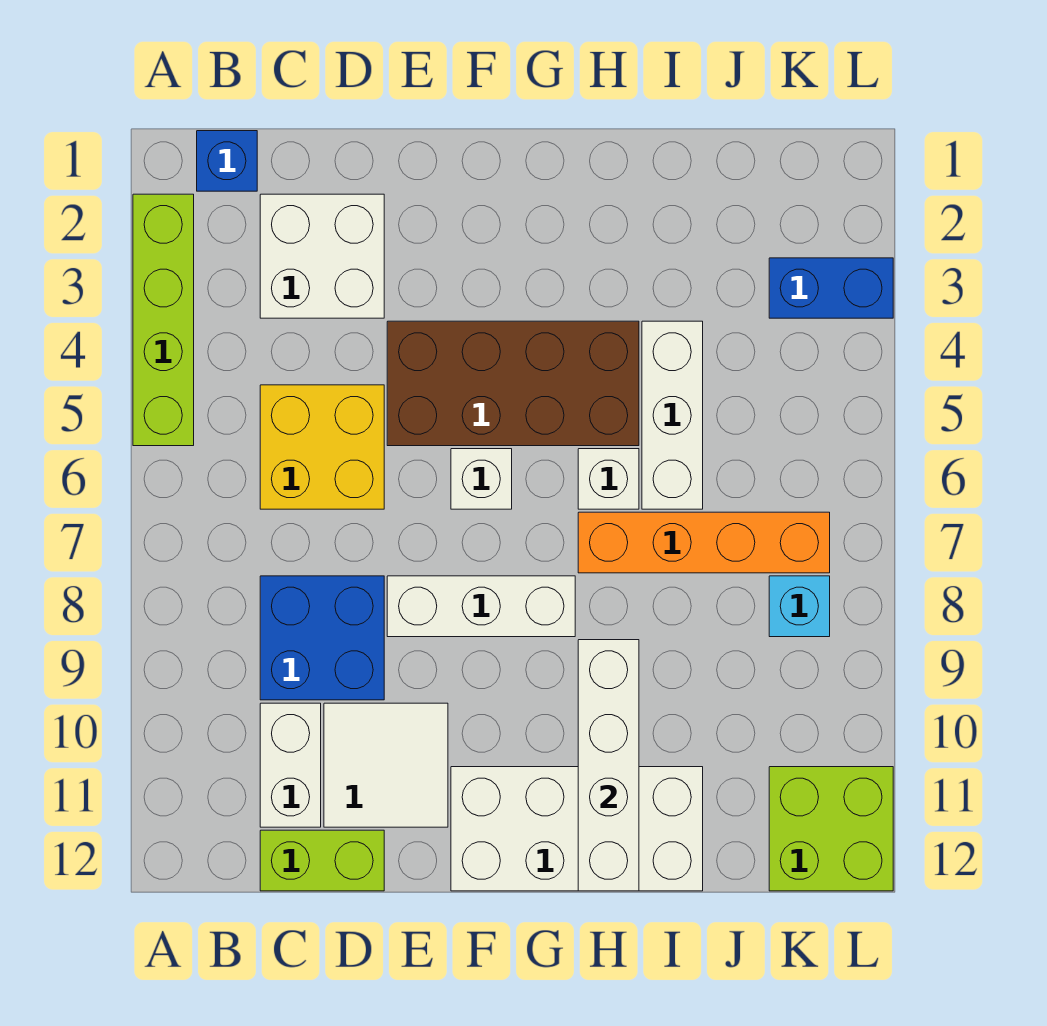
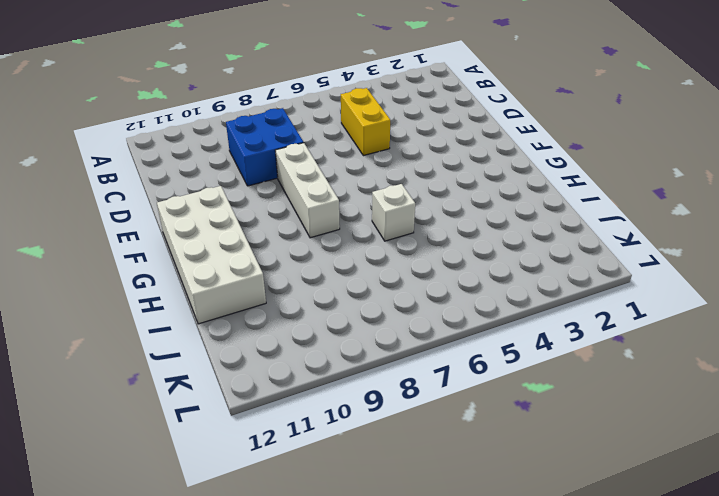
yellow brick C5:D5 level 1 -> yellow brick C5:D6 level 1
none -> lime brick A2:A5 level 1
none -> blue brick B1 level 1
none -> white brick C2:D3 level 1

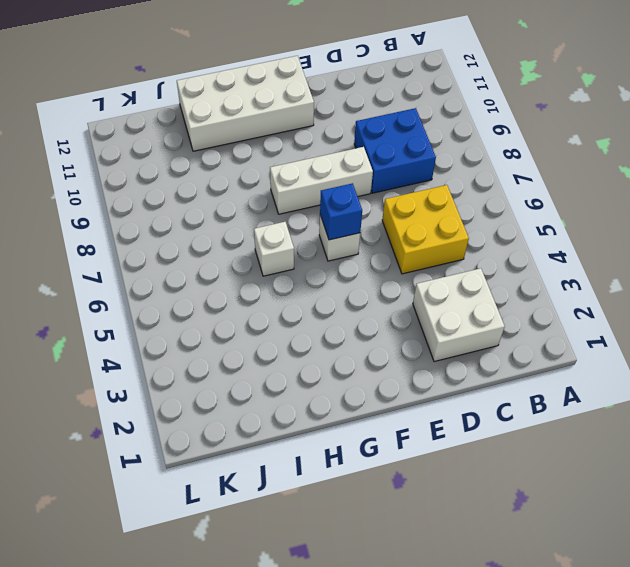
blue brick F6 level 2 -> blue brick B1 level 1
none -> lime brick A2:A5 level 1
none -> white brick C10:C11 level 1
none -> lime brick C12:D12 level 1

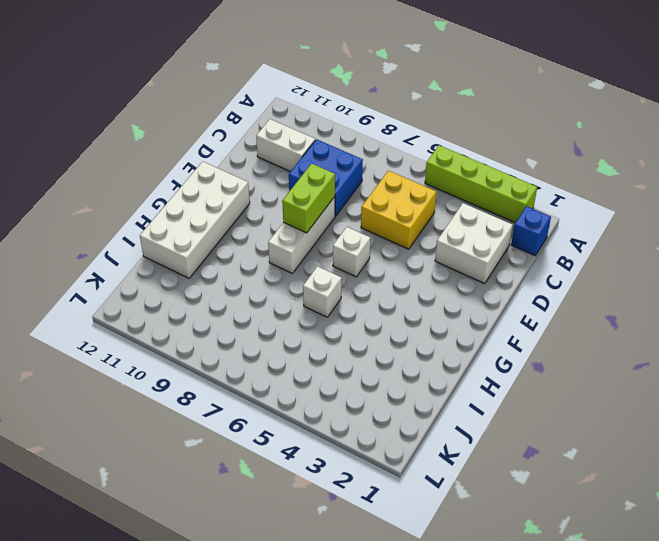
lime brick E8:F8 level 2 -> lime brick C12:D12 level 1
none -> white tile D10:E11 level 1
none -> brown brick E4:H5 level 1
none -> orange brick H7:K7 level 1

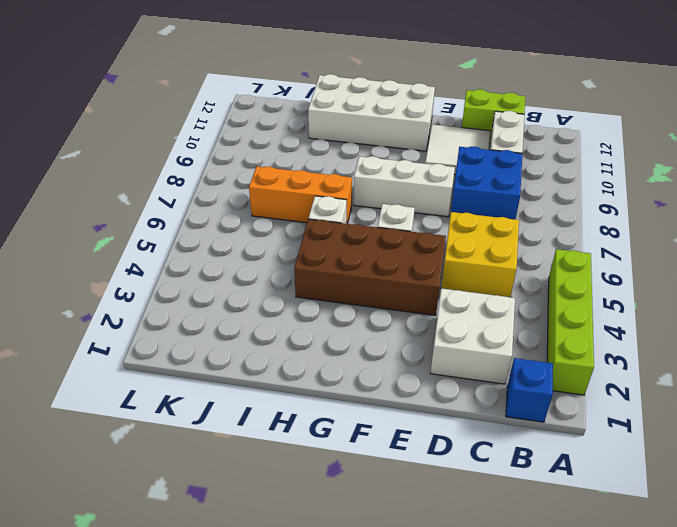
orange brick H7:J7 level 1 -> orange brick H7:K7 level 1
none -> white brick I4:I6 level 1
none -> blue brick K3:L3 level 1
none -> cyan brick K8 level 1

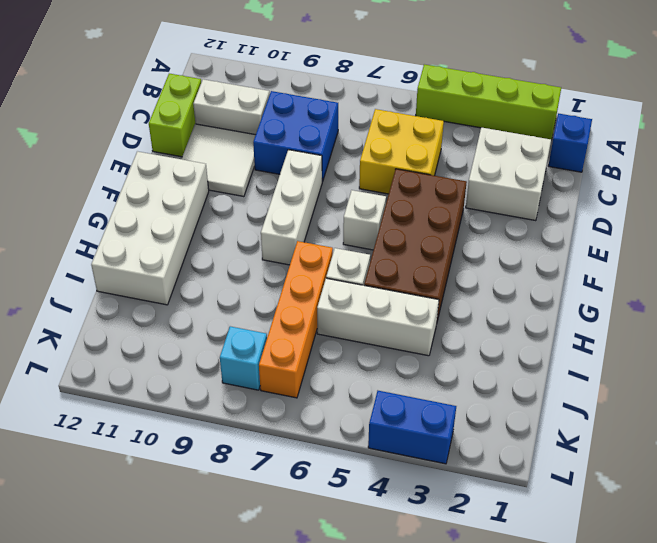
blue brick L3:L4 level 1 -> blue brick K3:L3 level 1
none -> lime brick K11:L12 level 1
none -> white brick H9:H12 level 2

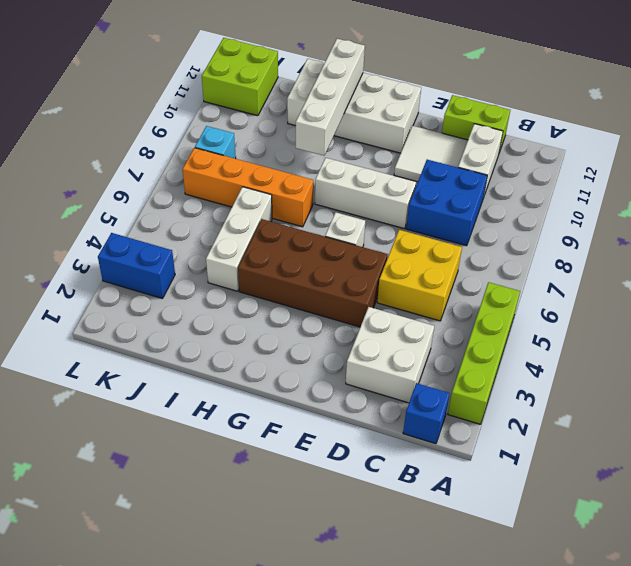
none -> white brick H6 level 1

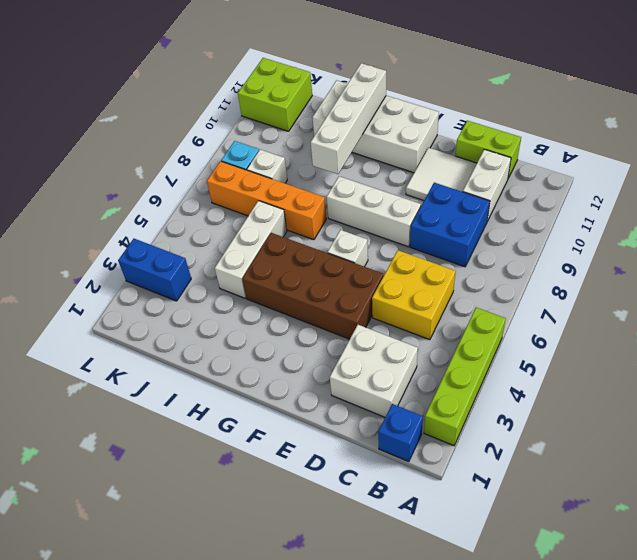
white brick J8 level 1 -> white brick H6 level 1

